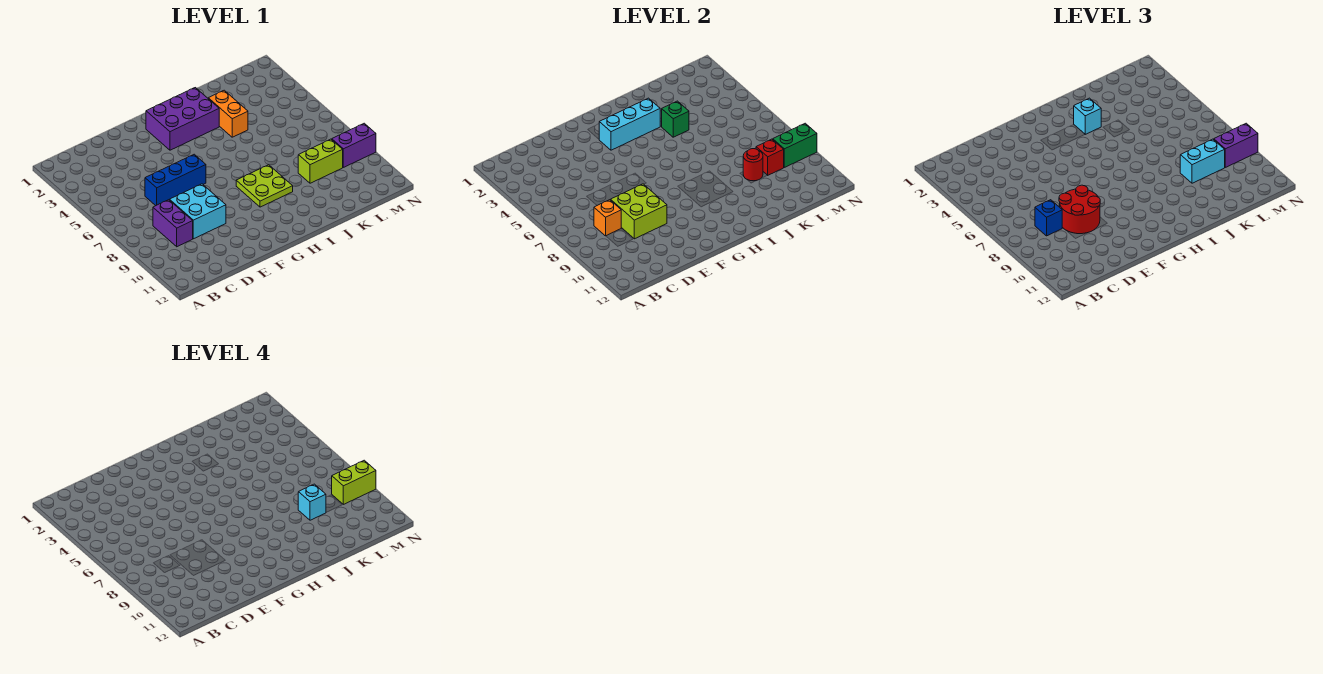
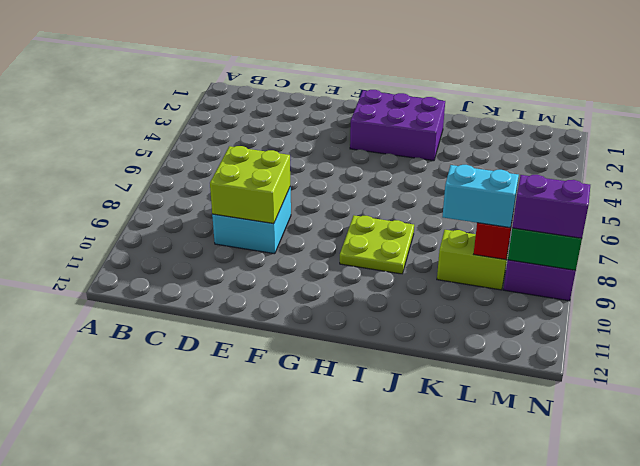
none -> purple brick C8:C9 level 1
none -> blue brick D6:F6 level 1
none -> orange brick J3:J4 level 1

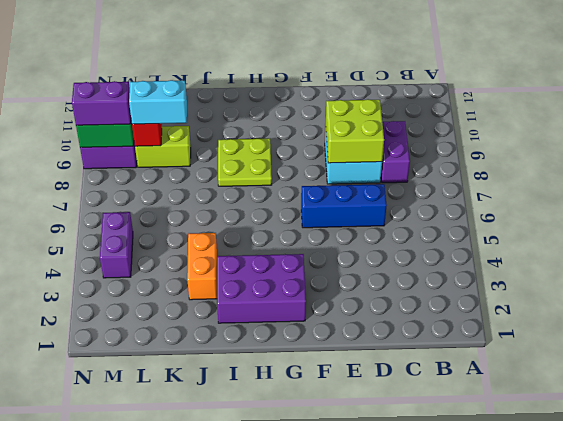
purple brick M4:M5 level 1 -> none
none -> orange brick C8 level 2
none -> cyan brick G3:I3 level 2
none -> green brick J4 level 2

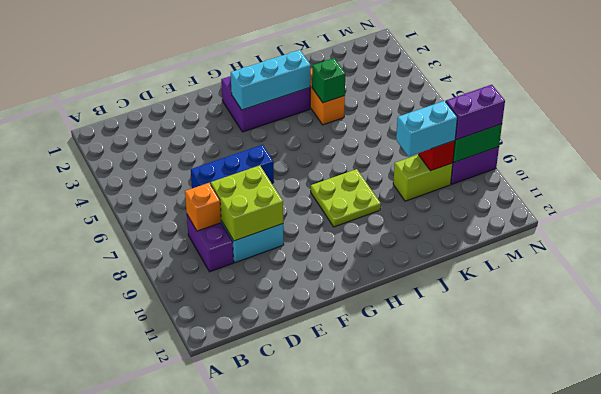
none -> red round brick K9 level 2
none -> blue brick C8 level 3
none -> red round brick D8:E9 level 3

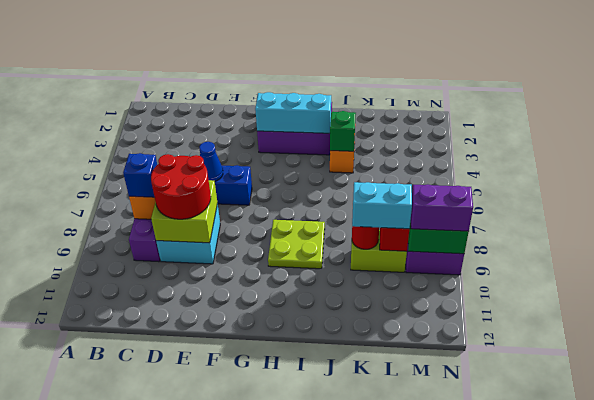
blue cone E6 level 2 -> none
none -> cyan brick I3 level 3
none -> cyan brick K9 level 4
none -> lime brick M9:N9 level 4

